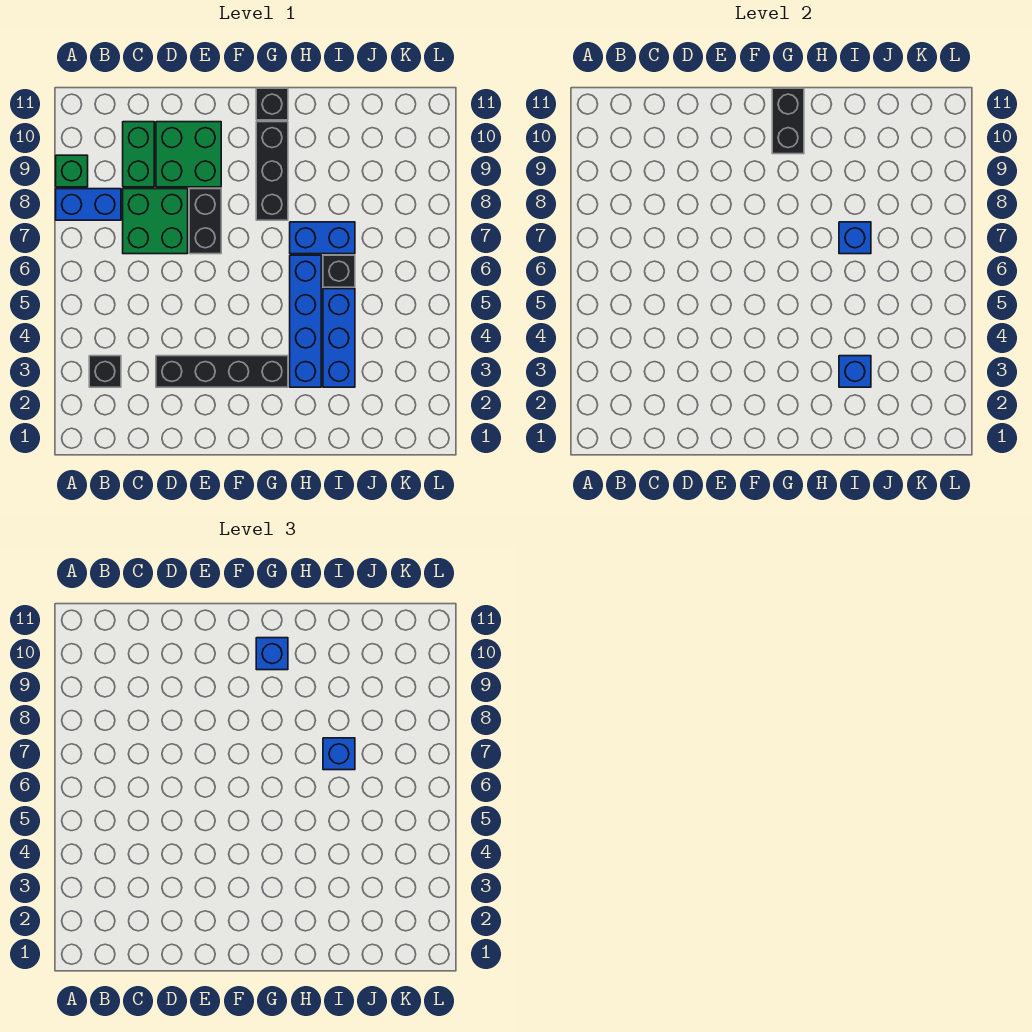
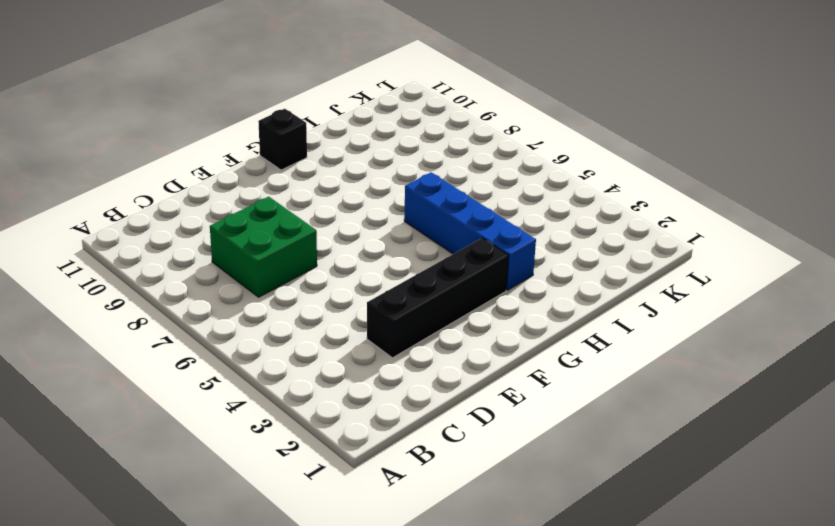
none -> blue brick A8:B8 level 1
none -> green brick A9 level 1
none -> black brick B3 level 1

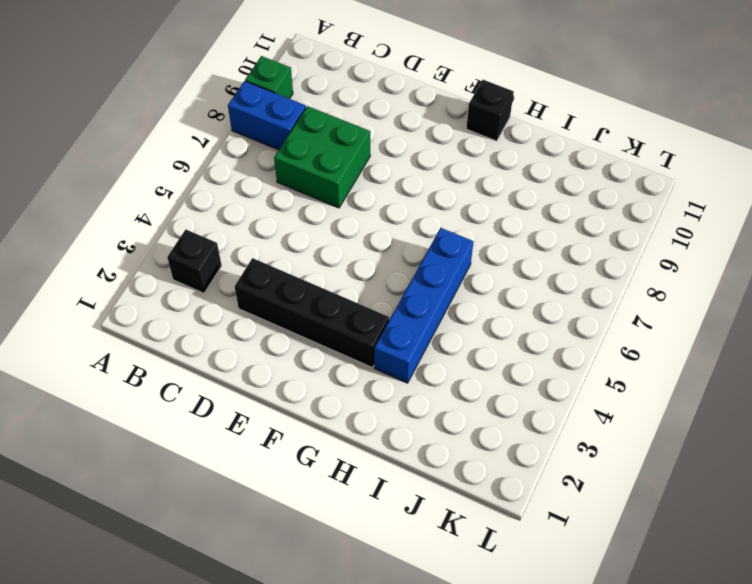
none -> green brick C9:C10 level 1
none -> green brick D9:E10 level 1
none -> black brick E7:E8 level 1

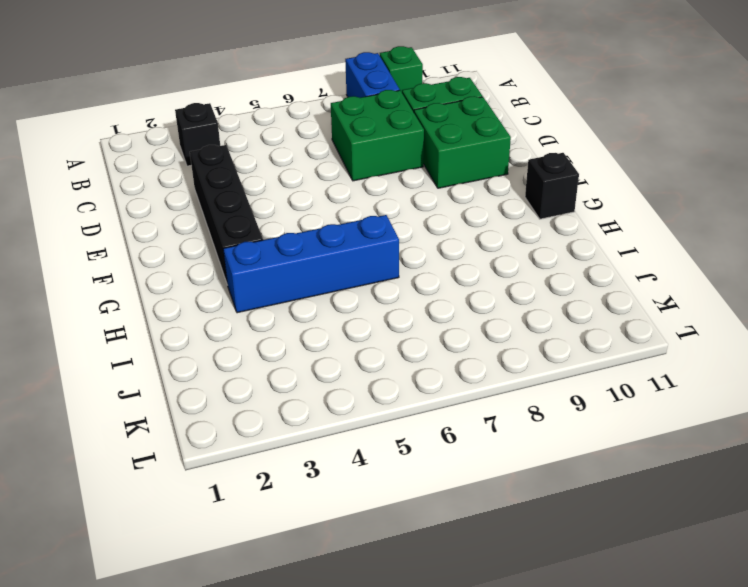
none -> black brick E7:E8 level 1
none -> black brick G8:G10 level 1
none -> blue brick H7:I7 level 1

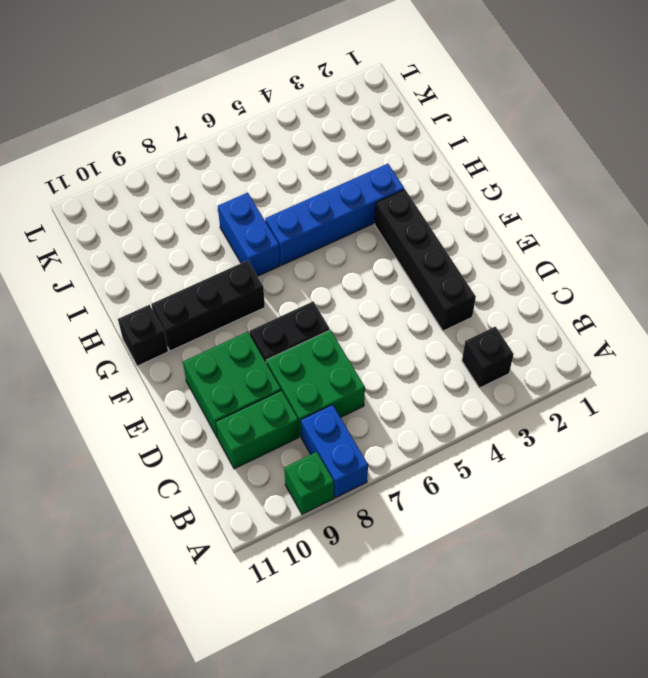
none -> blue brick I3:I5 level 1
none -> black brick I6 level 1
none -> black brick G10:G11 level 2

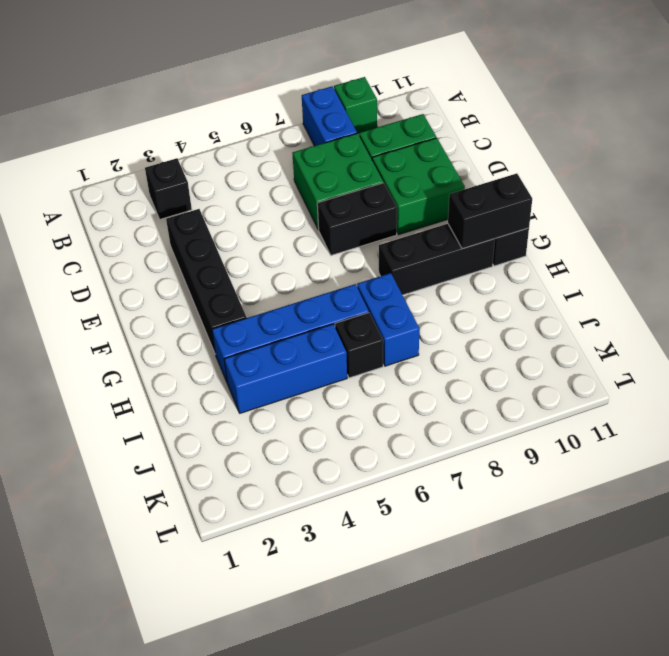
none -> blue brick I3 level 2
none -> blue brick I7 level 2
none -> blue brick G10 level 3

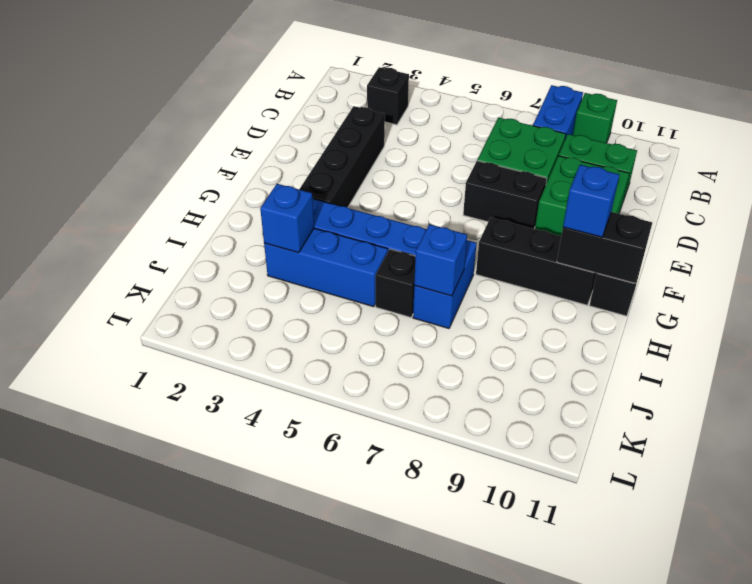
none -> blue brick I7 level 3

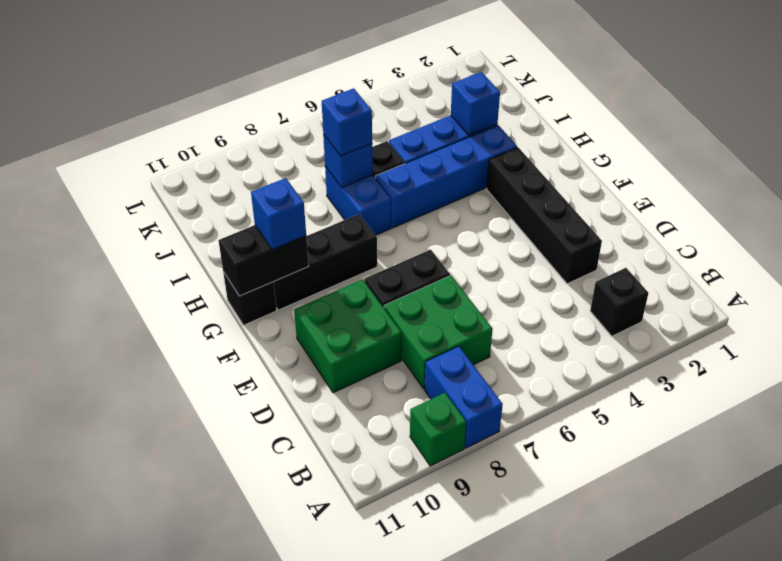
none -> green brick C9:C10 level 1

